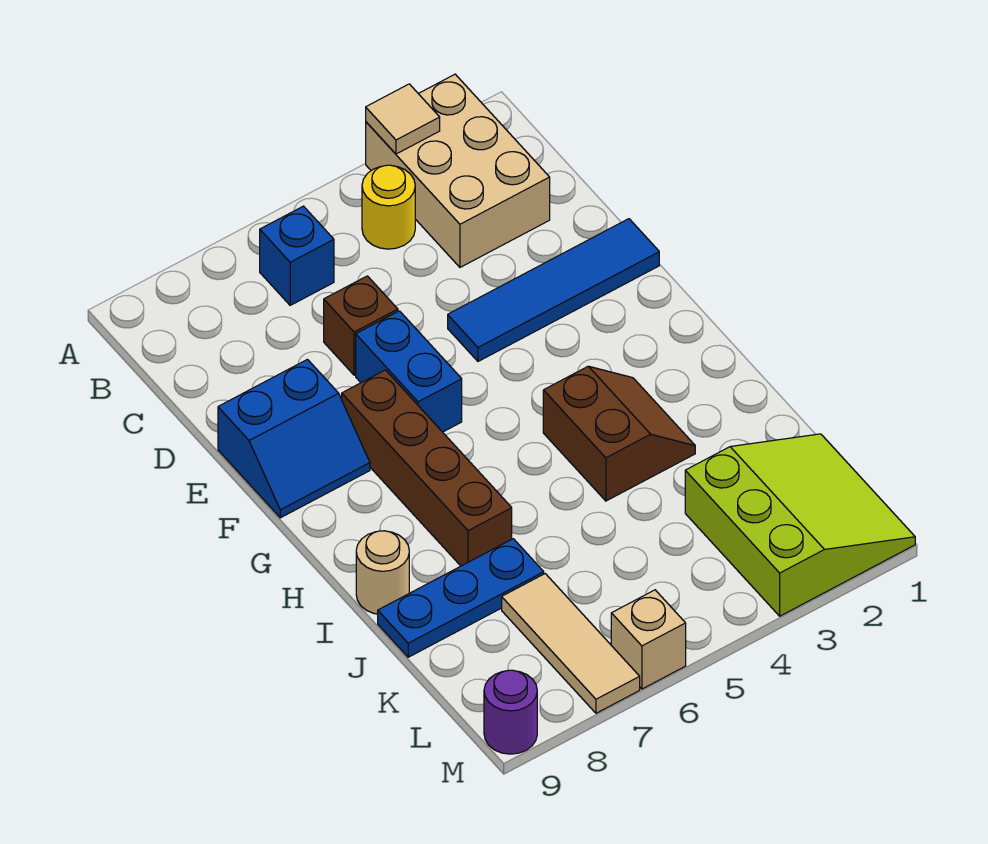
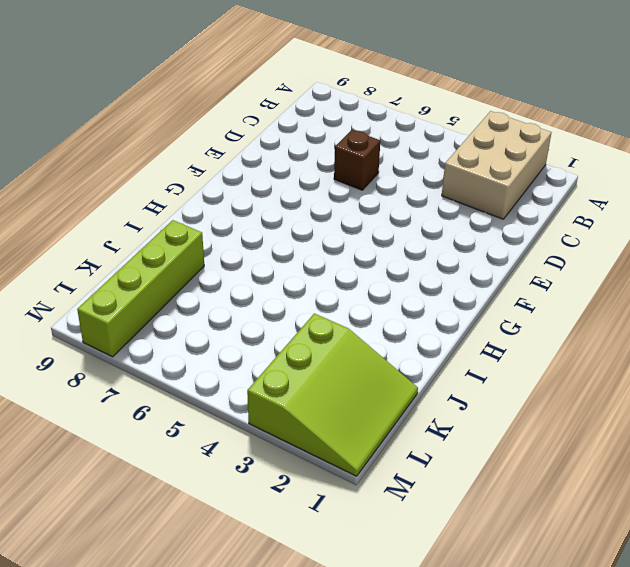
lime brick J8:M8 level 1 -> blue plate J7:J9 level 1
none -> yellow round brick B4 level 1
none -> blue brick B6 level 1
none -> blue tile E1:E4 level 1

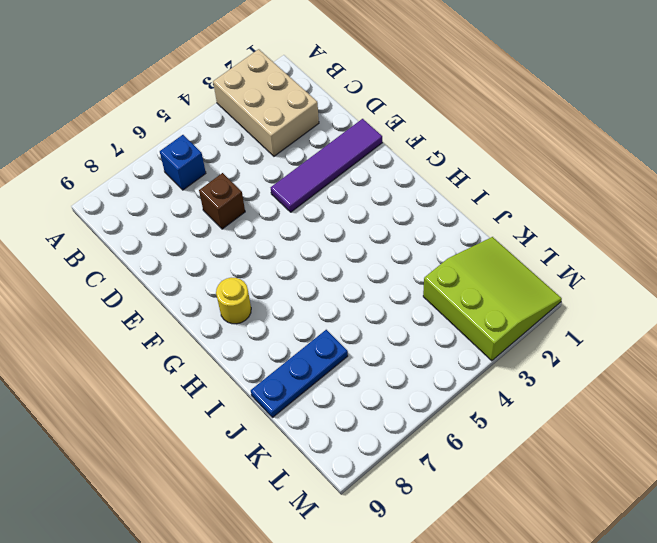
purple tile E1:E4 level 1 -> blue tile E1:E4 level 1
yellow round brick G8 level 1 -> yellow round brick B4 level 1
none -> blue brick E6:F6 level 1
none -> blue slope E8:F9 level 1 top E
none -> brown brick F7:I7 level 1

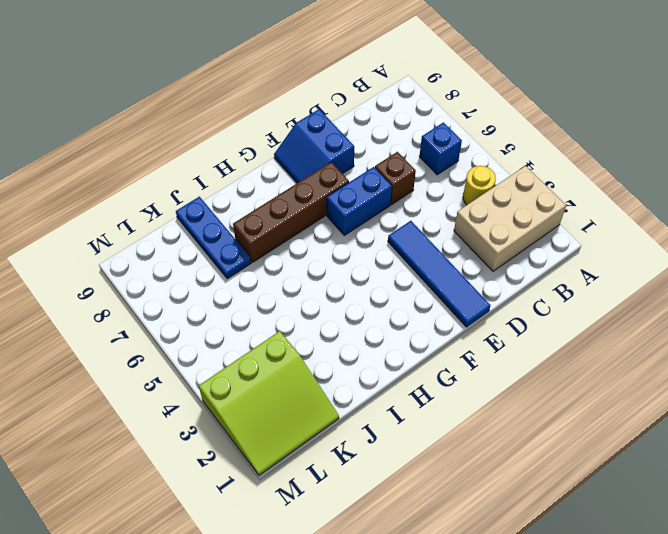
none -> brown slope H3:I4 level 1 top 4
none -> tan round brick I9 level 1
none -> tan tile K7:M7 level 1

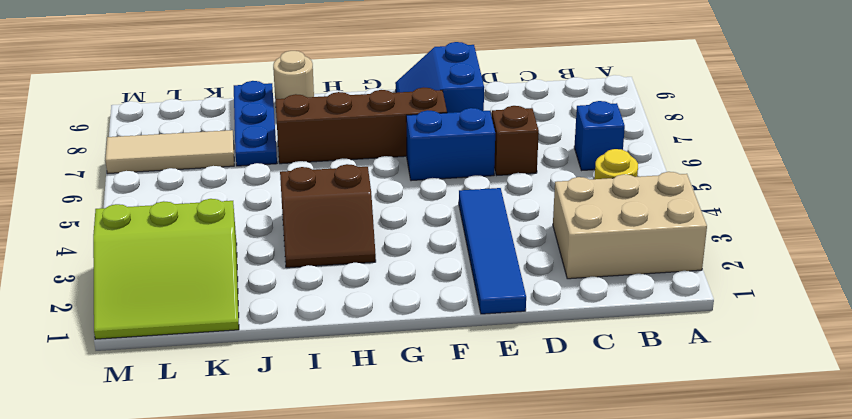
none -> tan brick M6 level 1
none -> purple round brick M9 level 1
none -> tan tile A3 level 2

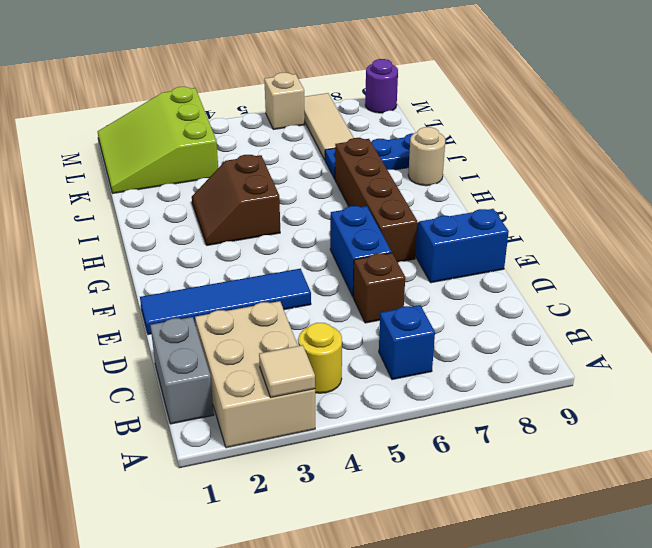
grey brick B1:C1 level 1 -> none

